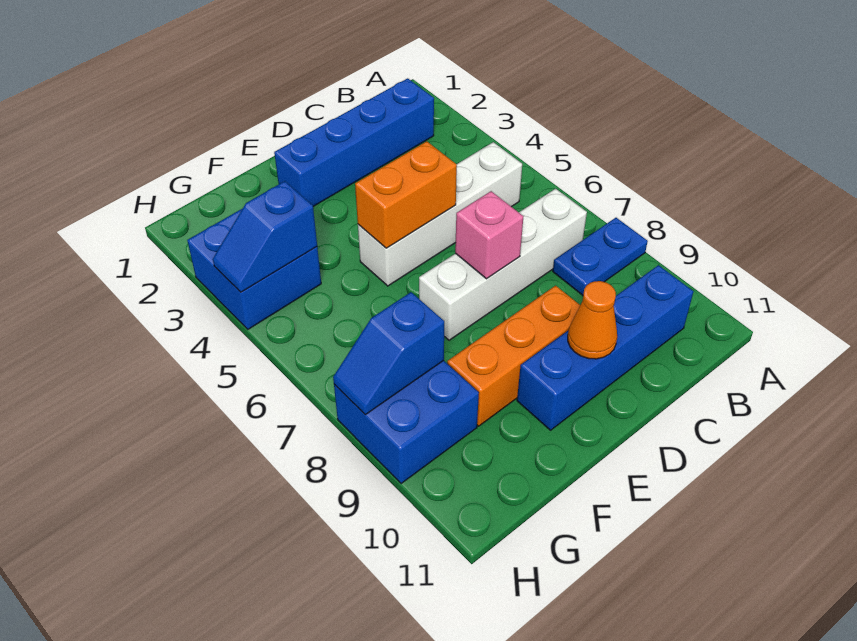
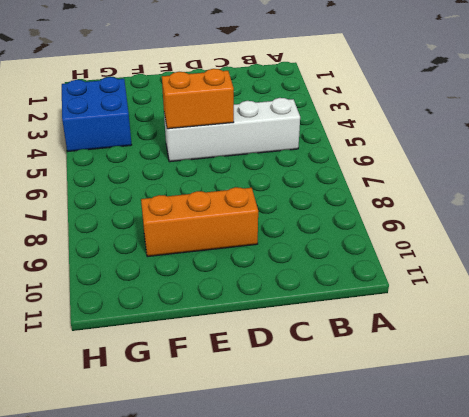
none -> blue plate A8:B8 level 1
none -> blue brick B2:E2 level 1
none -> white brick B7:E7 level 1

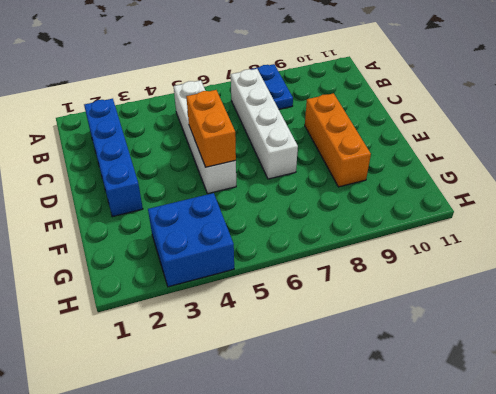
none -> blue brick B10:E10 level 1
none -> blue brick G8:H9 level 1
none -> pink brick D7 level 2

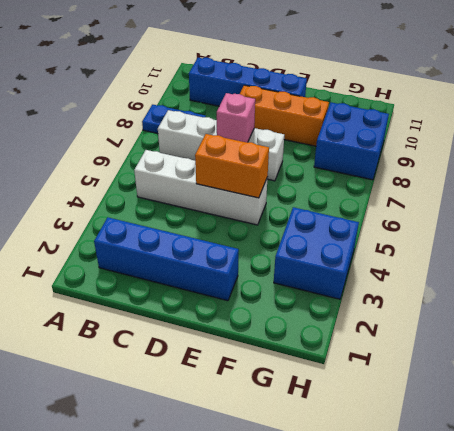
none -> orange cone D10 level 2
none -> blue slope G4:H4 level 2 top G
none -> blue slope G8:H8 level 2 top G

